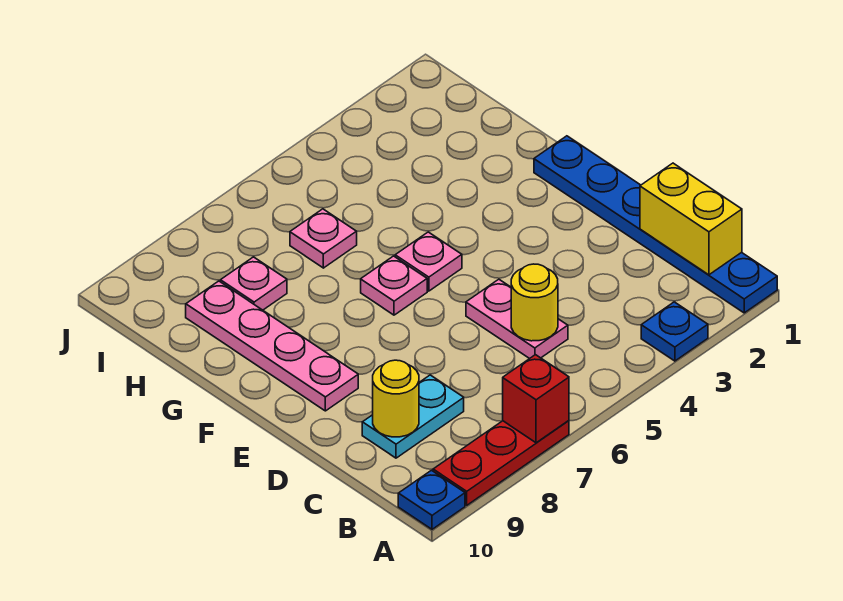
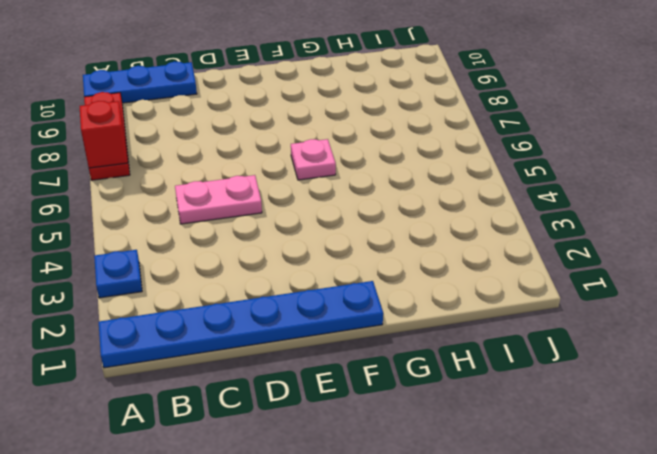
blue plate A10:C10 level 1 -> blue plate A10 level 1
none -> cyan plate C8:C9 level 1
none -> pink plate E9:H9 level 1
none -> pink plate F5 level 1

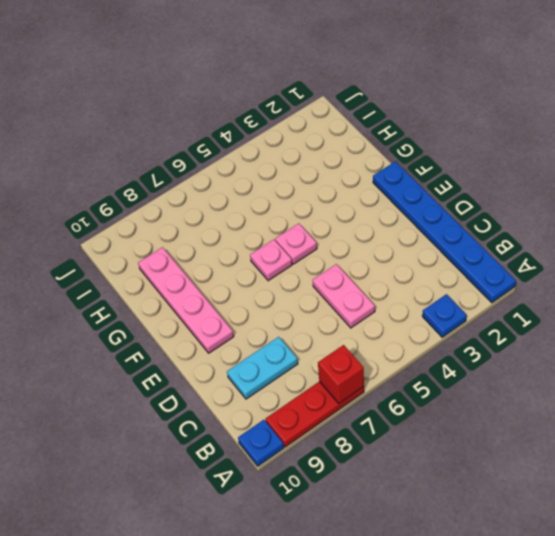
none -> pink plate H6 level 1
none -> pink plate H8 level 1
none -> yellow brick B1:C1 level 2

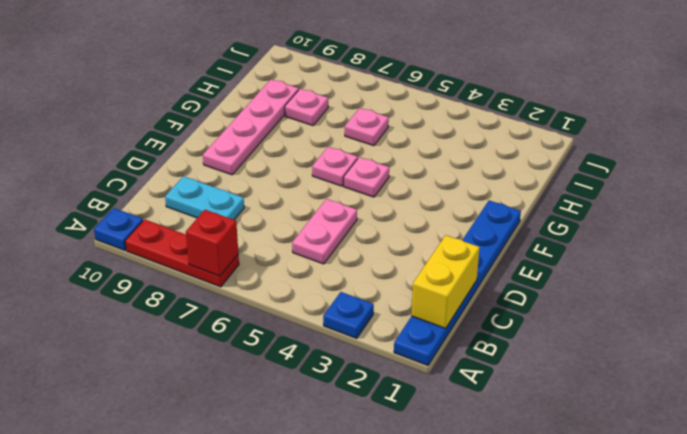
none -> yellow round brick C5 level 2
none -> yellow round brick C9 level 2

